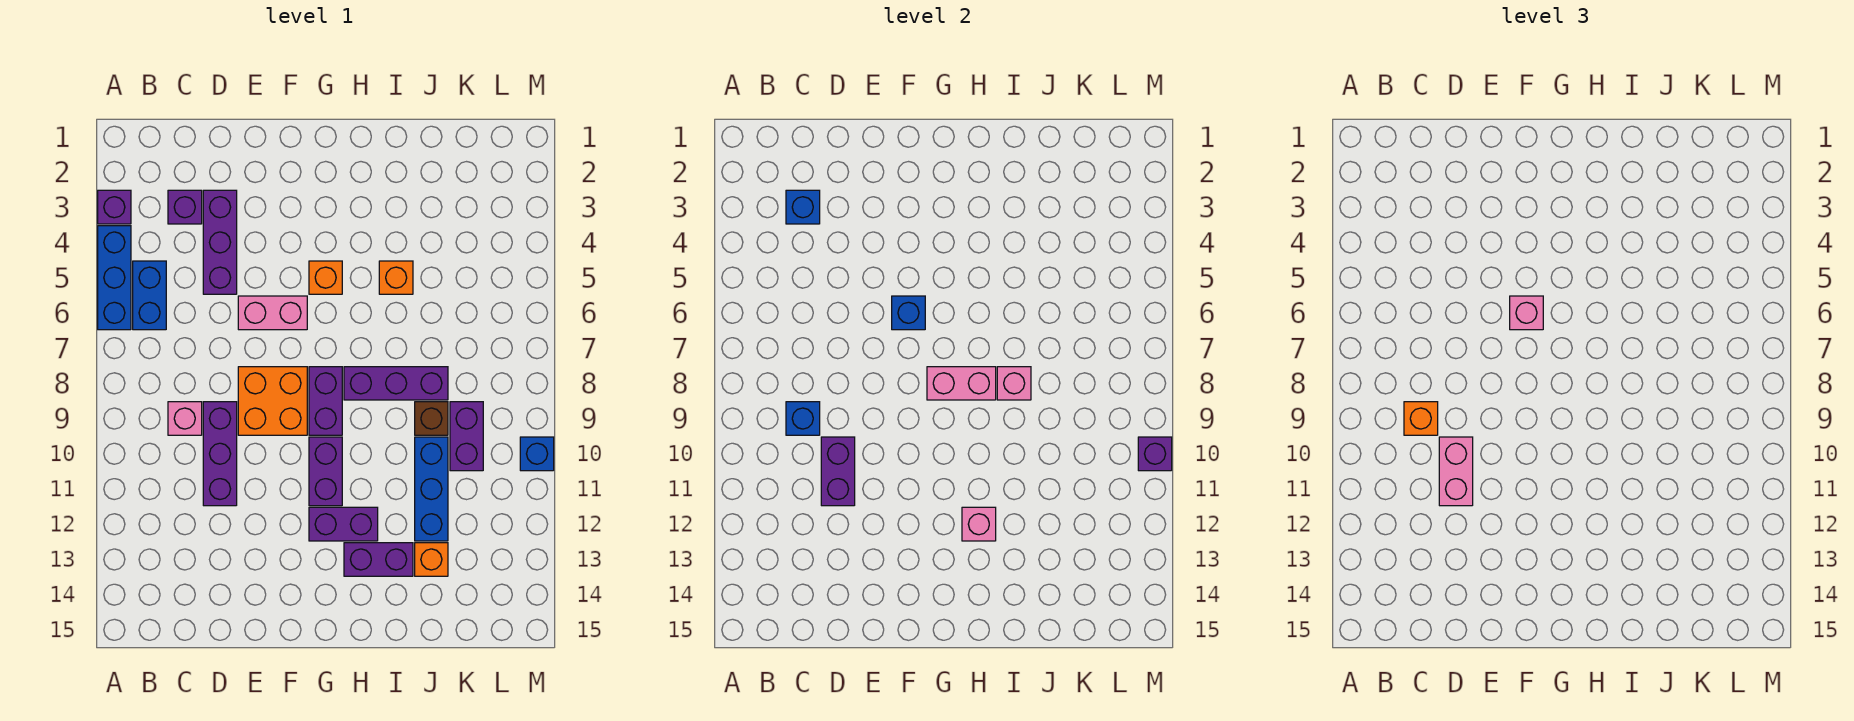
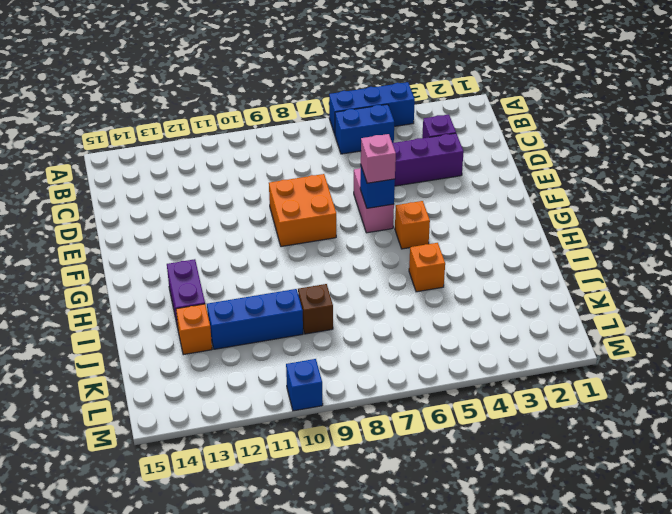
none -> purple brick A3 level 1
none -> pink brick C9 level 1
none -> purple brick D9:D11 level 1
none -> purple brick G8:G9 level 1

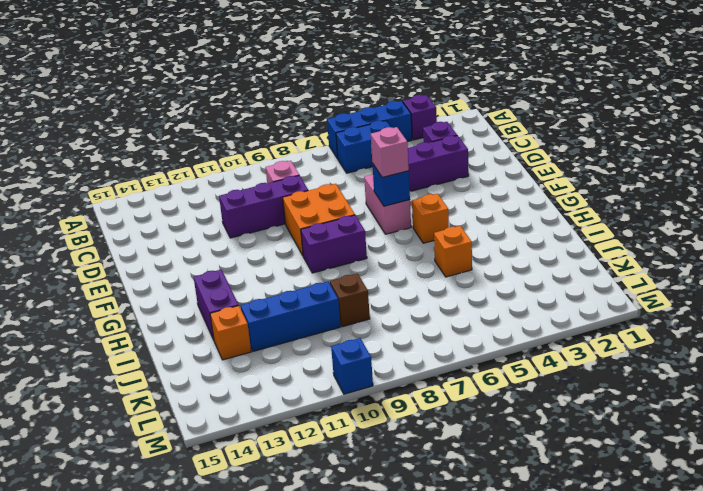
none -> purple brick G10:G11 level 1
none -> purple brick G12:H12 level 1
none -> purple brick H8:J8 level 1
none -> purple brick K9:K10 level 1

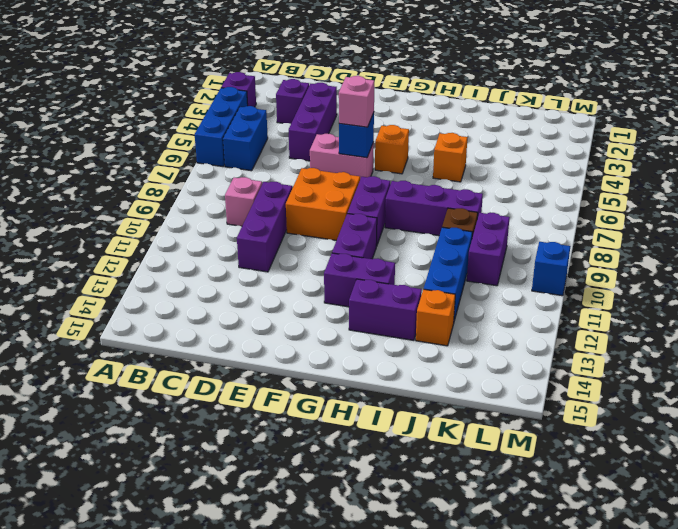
none -> blue brick C3 level 2
none -> blue brick C9 level 2
none -> purple brick D10:D11 level 2
none -> pink brick G8:H8 level 2

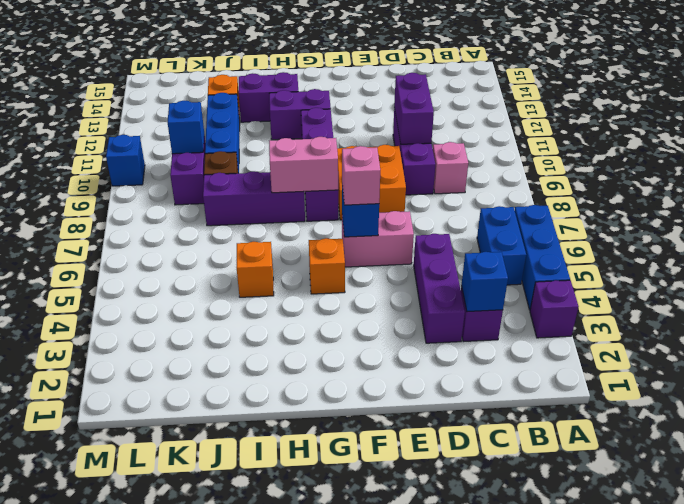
blue brick K10 level 2 -> blue brick C9 level 2
none -> pink brick H12 level 2
none -> pink brick I8 level 2
none -> purple brick M10 level 2
none -> orange brick C9 level 3

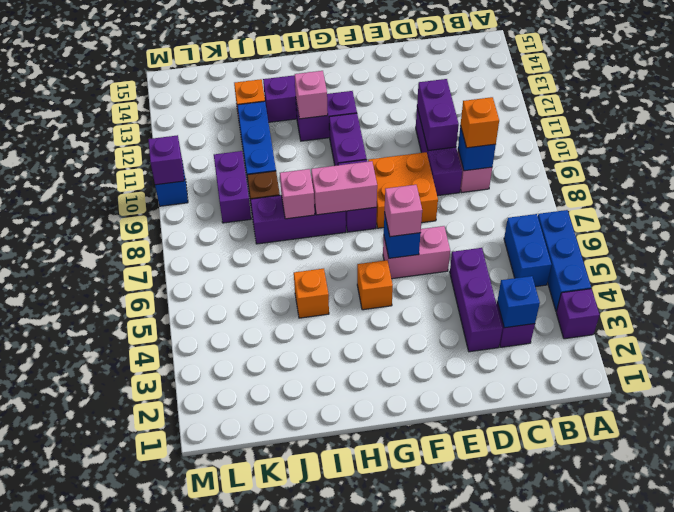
none -> pink brick D10:D11 level 3

